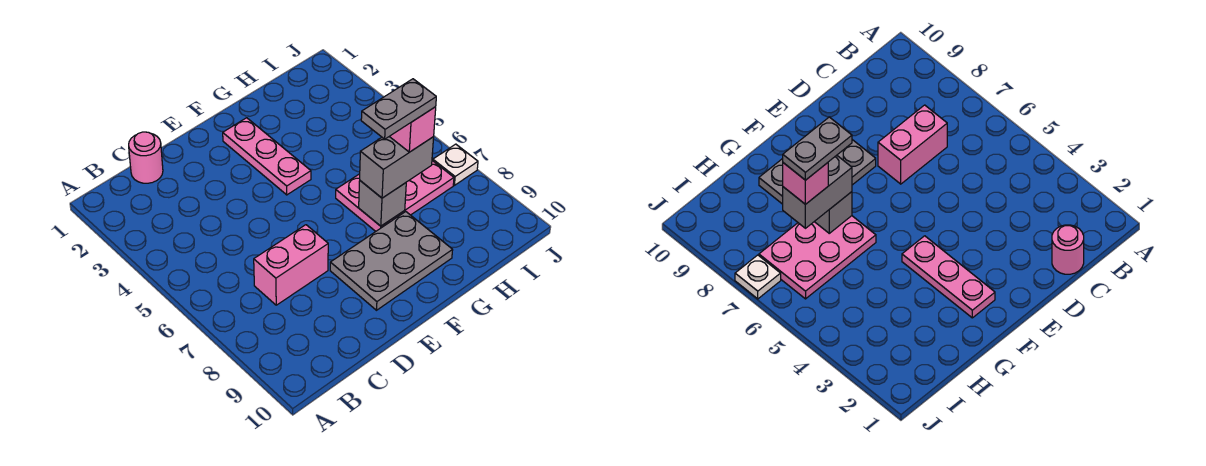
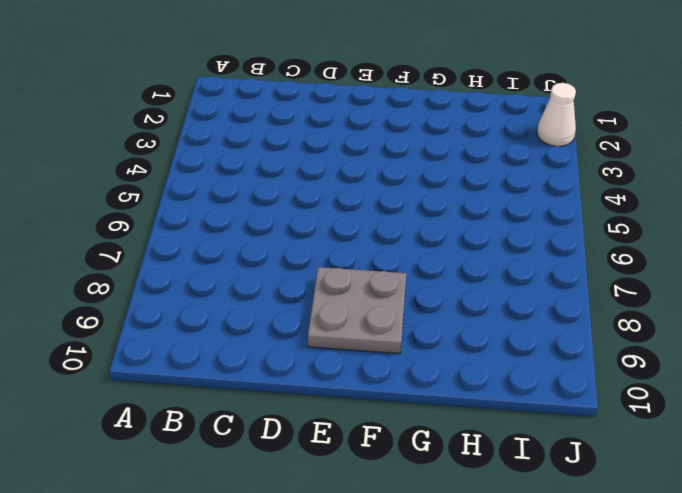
grey plate E8:F9 level 1 -> grey plate E8:G9 level 1
white cone J2 level 1 -> none
none -> pink round brick C1 level 1
none -> pink brick C7:D7 level 1

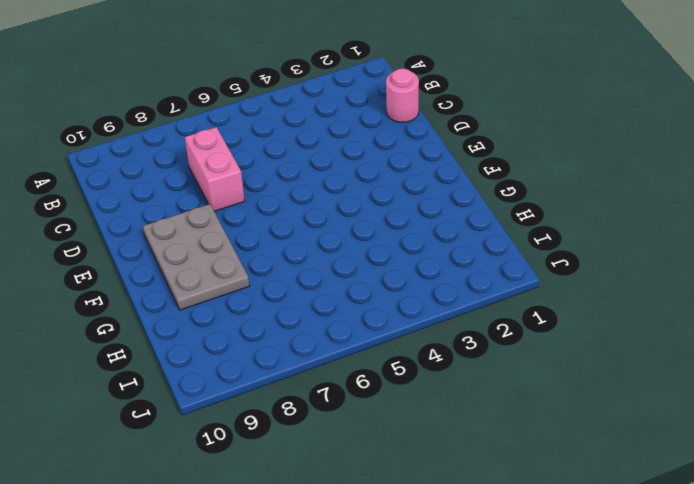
none -> pink plate F2:F4 level 1
none -> pink plate G6:I7 level 1

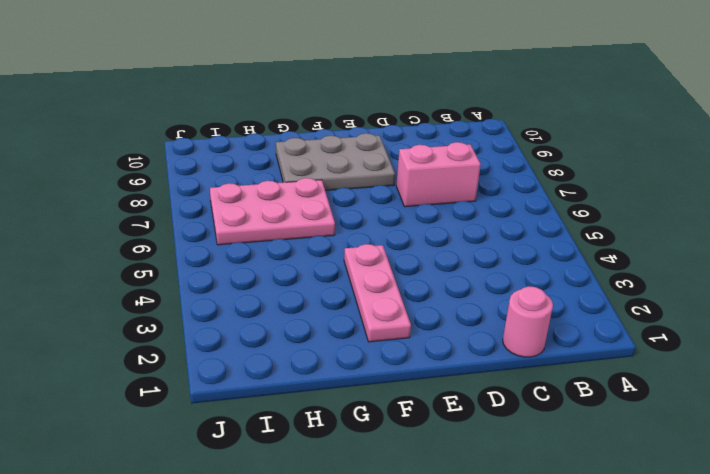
none -> white plate J7 level 1
none -> grey brick G7 level 2

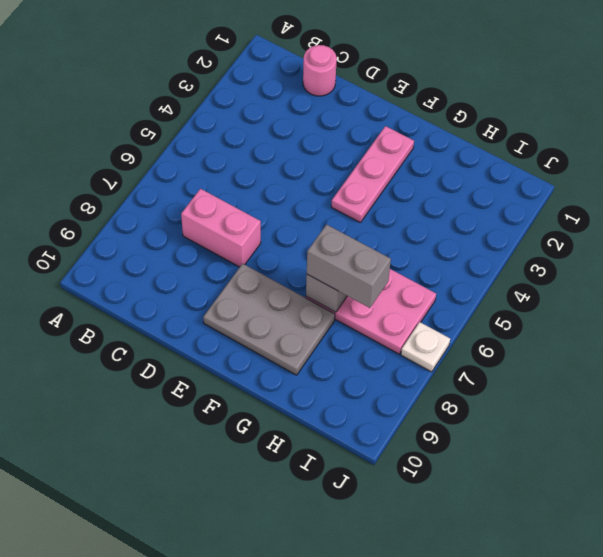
none -> pink brick H7 level 4
none -> grey plate G7:H7 level 5

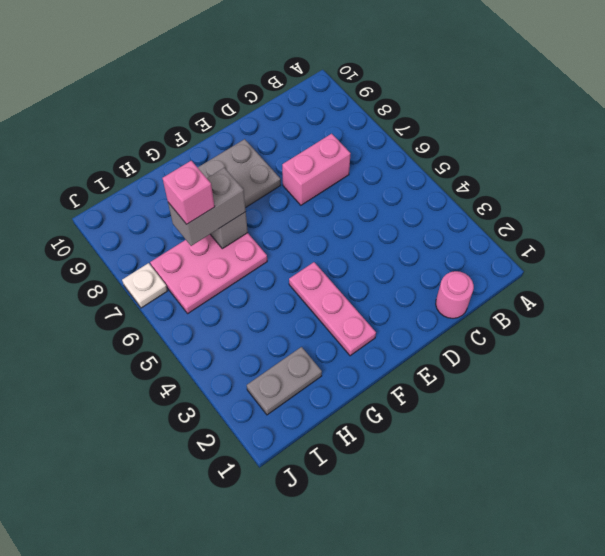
grey plate H2:I2 level 1 -> grey plate G7:H7 level 5

